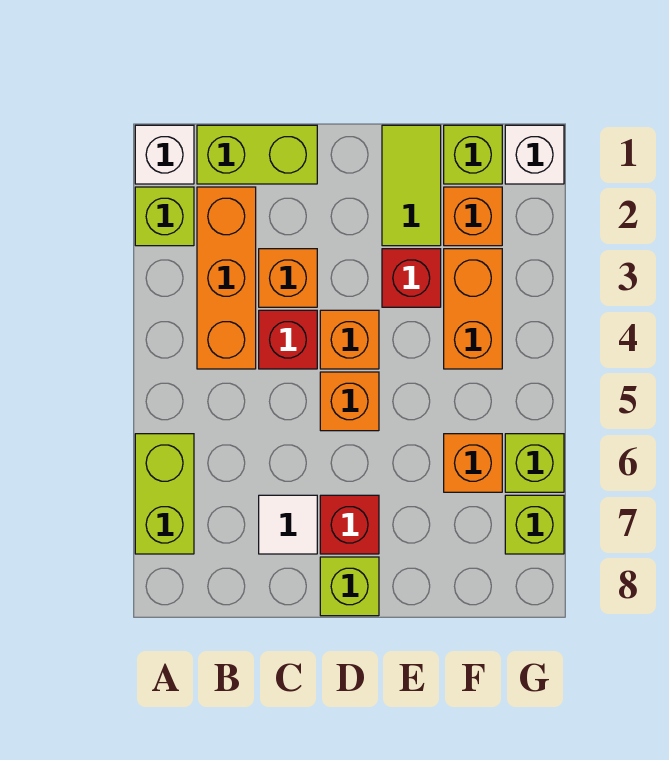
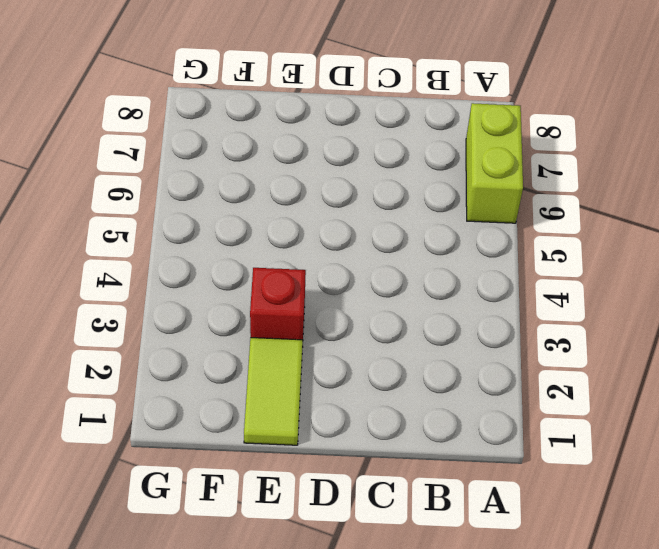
none -> white brick A1 level 1
none -> lime brick A2 level 1
none -> lime brick B1:C1 level 1

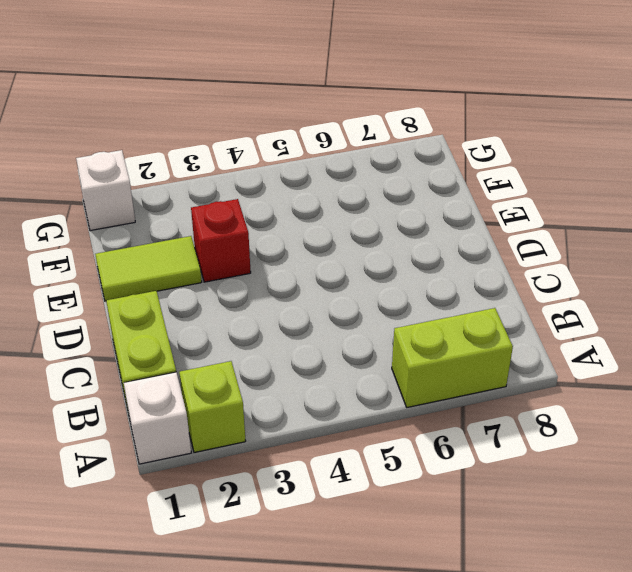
none -> orange brick B2:B4 level 1
none -> orange brick C3 level 1
none -> red brick C4 level 1

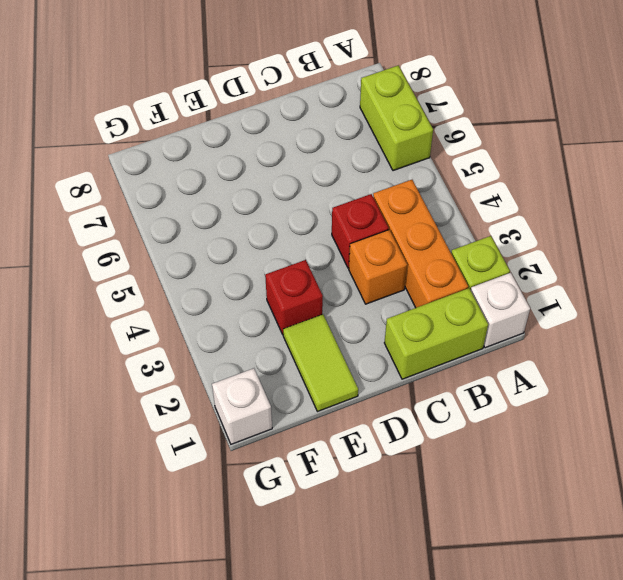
none -> white tile C7 level 1
none -> orange brick D4 level 1
none -> orange brick D5 level 1

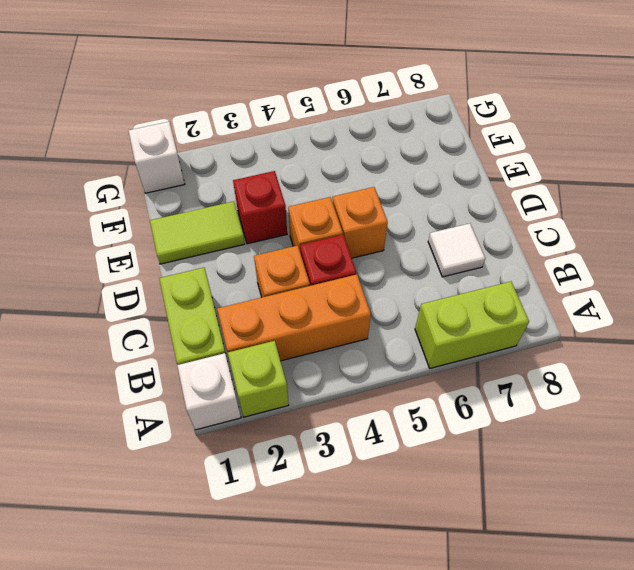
none -> red brick D7 level 1
none -> lime brick D8 level 1
none -> lime brick F1 level 1

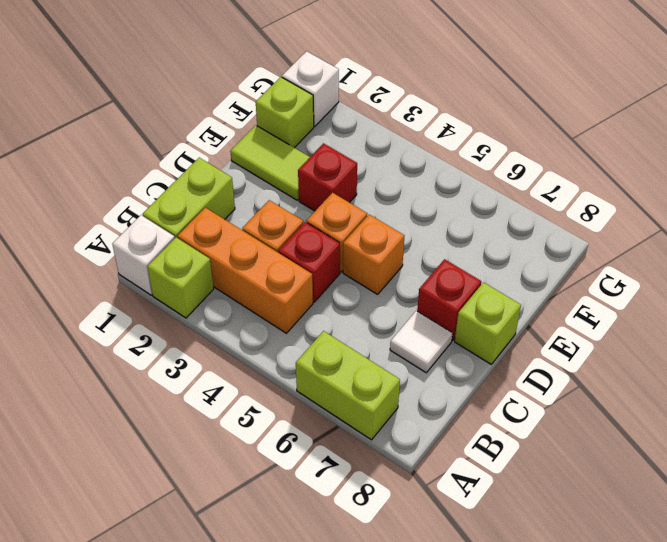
none -> orange brick F2 level 1
none -> orange brick F3:F4 level 1
none -> orange brick F6 level 1

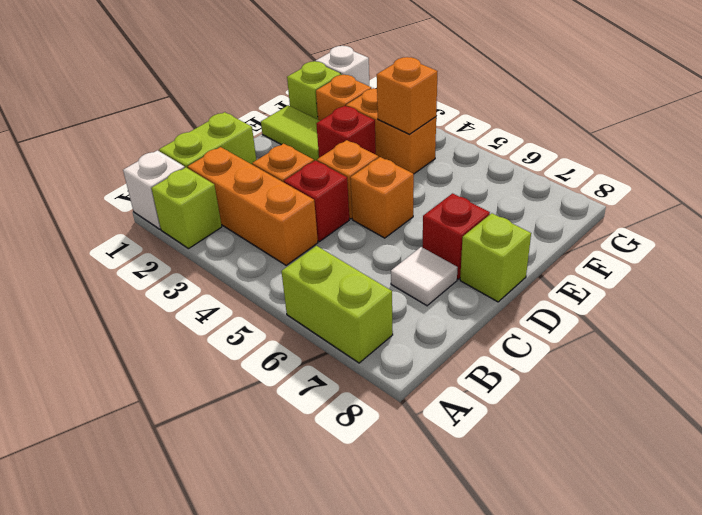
orange brick F4 level 2 -> orange brick F6 level 1
none -> lime brick G6 level 1
none -> lime brick G7 level 1

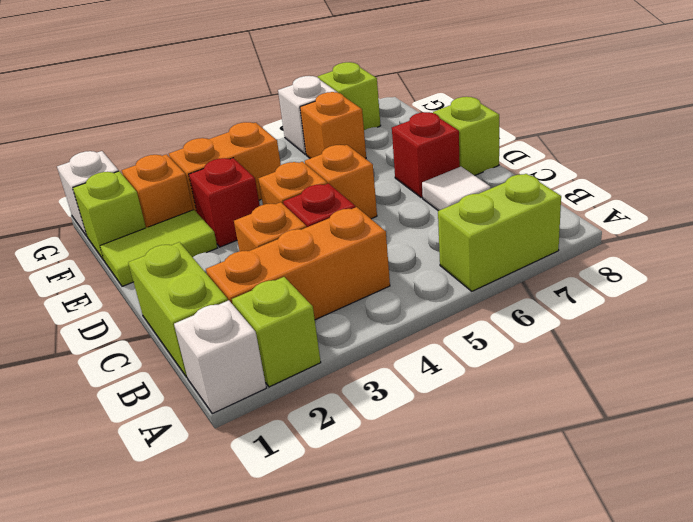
white brick G6 level 1 -> lime brick G6 level 1

